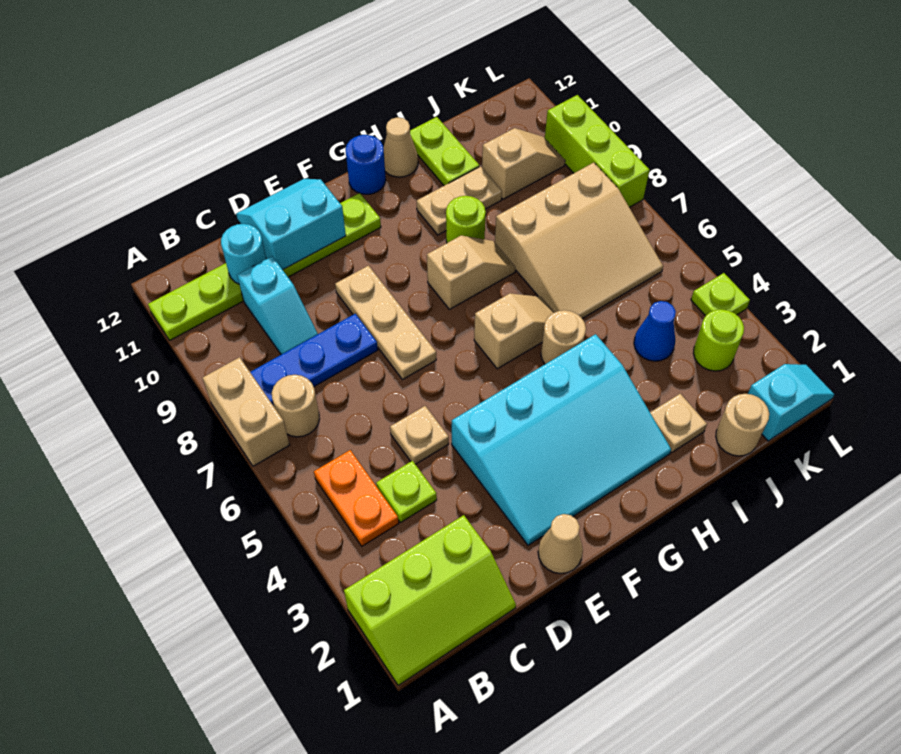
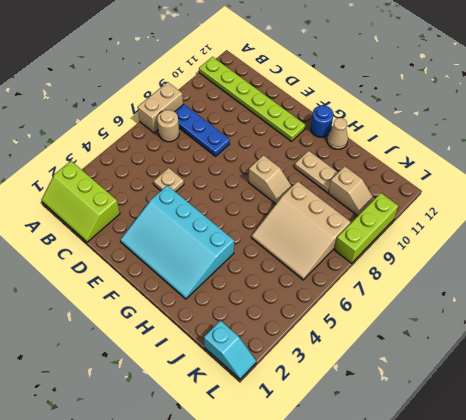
none -> orange plate B4:B5 level 1
none -> lime plate C4 level 1
none -> cyan slope C9:C10 level 1 top 10
none -> tan cone E1 level 1

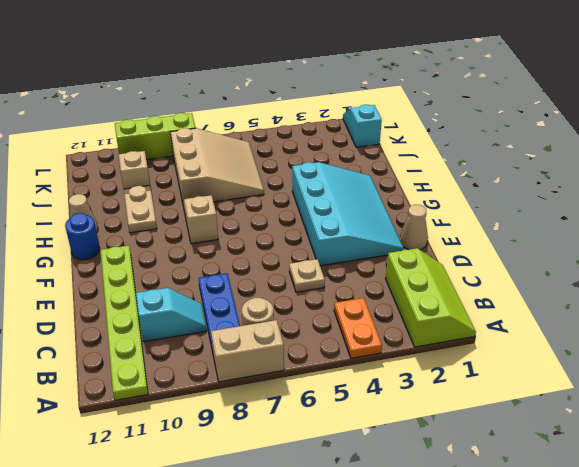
orange plate A4:B4 level 1 -> orange plate B4:B5 level 1
none -> lime plate C4 level 1
none -> tan plate E7:E9 level 1
none -> tan slope G6:H6 level 1 top G
none -> tan round brick H5 level 1

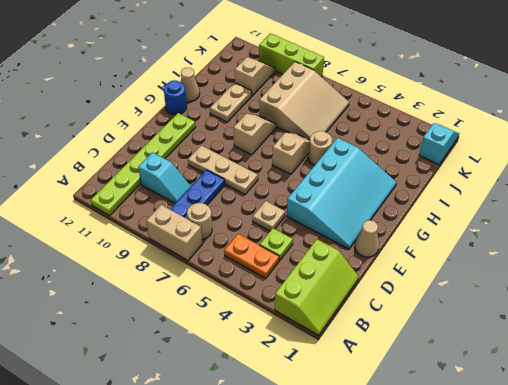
none -> lime round brick H9 level 1
none -> tan plate I2 level 1
none -> lime plate I11:I12 level 1
none -> tan round brick J1 level 1

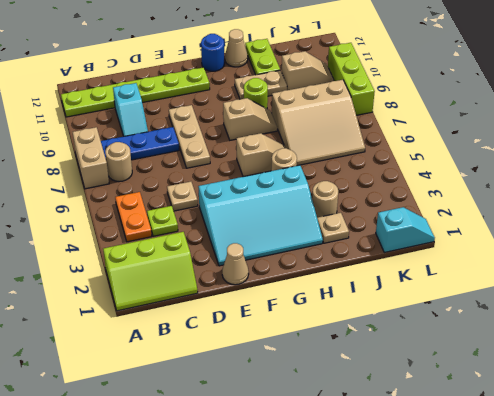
tan round brick I3 level 1 -> tan round brick J1 level 1
none -> blue cone J4 level 1
none -> lime round brick K3 level 1
none -> lime plate L4 level 1
none -> cyan round brick C11 level 2

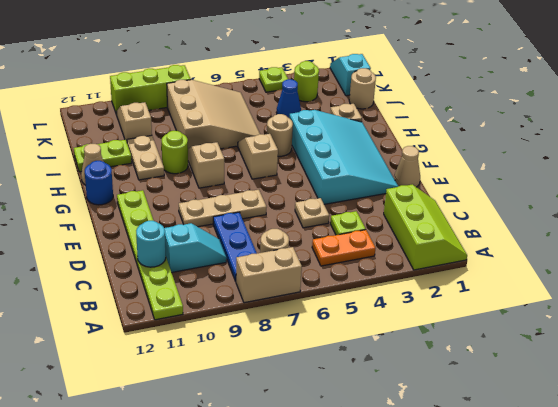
none -> cyan slope D11:E12 level 2 top 11

